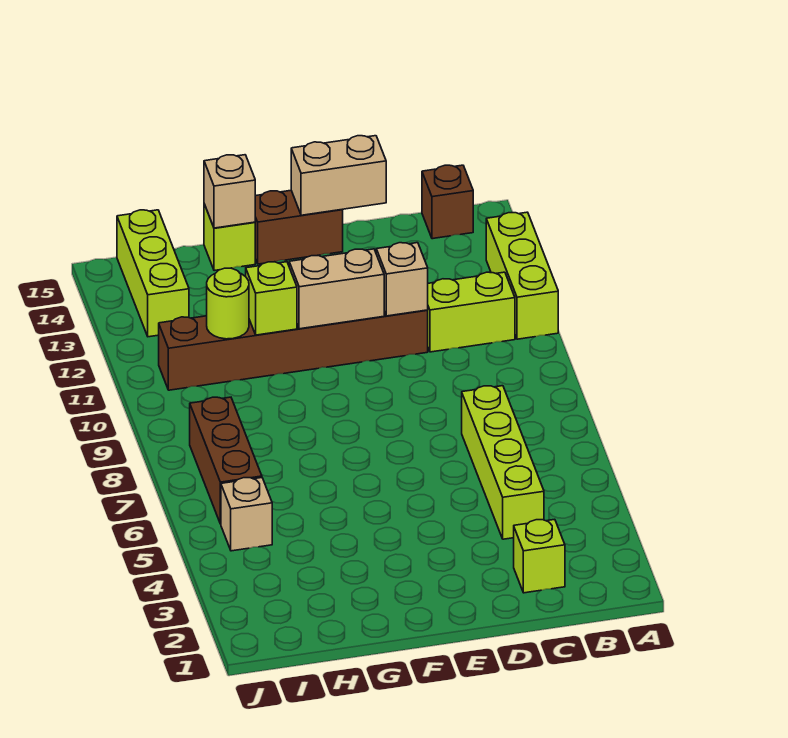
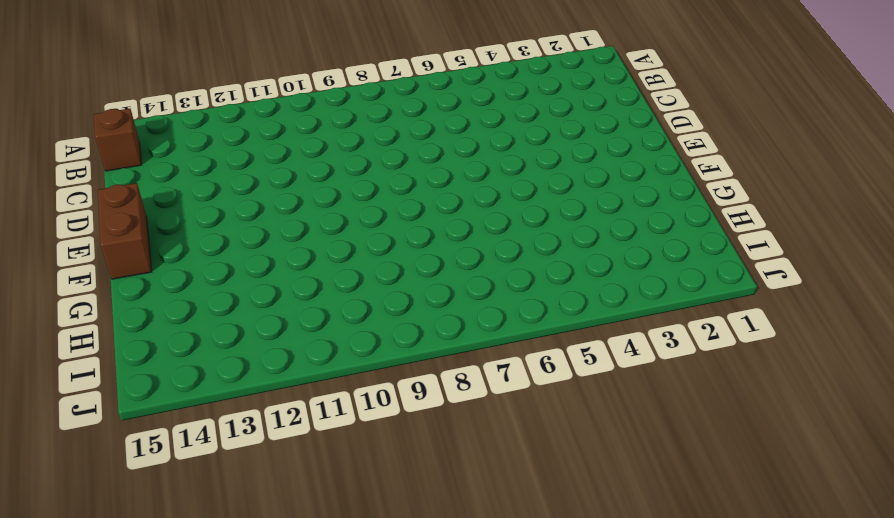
none -> lime brick A11:A13 level 1
none -> lime brick B11:C11 level 1
none -> lime brick C2 level 1

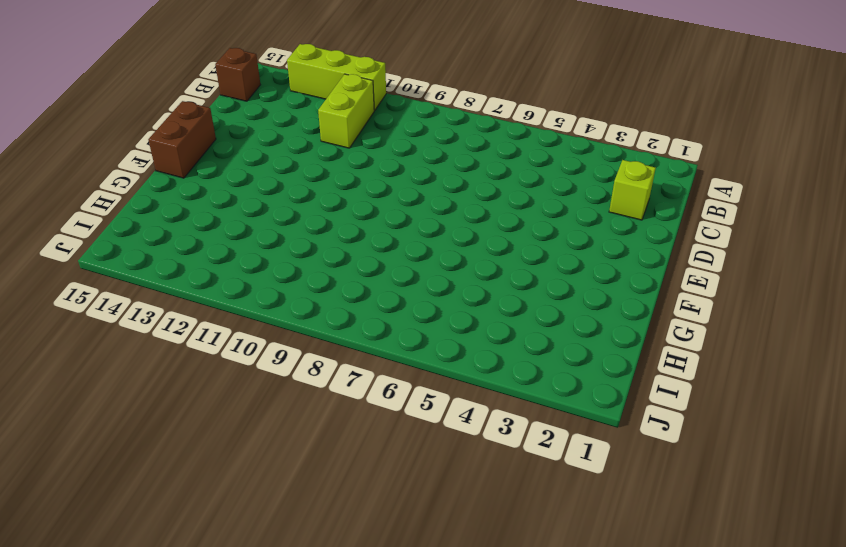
none -> lime brick C4:C7 level 1
none -> brown brick D11:I11 level 1
none -> lime brick G15 level 1

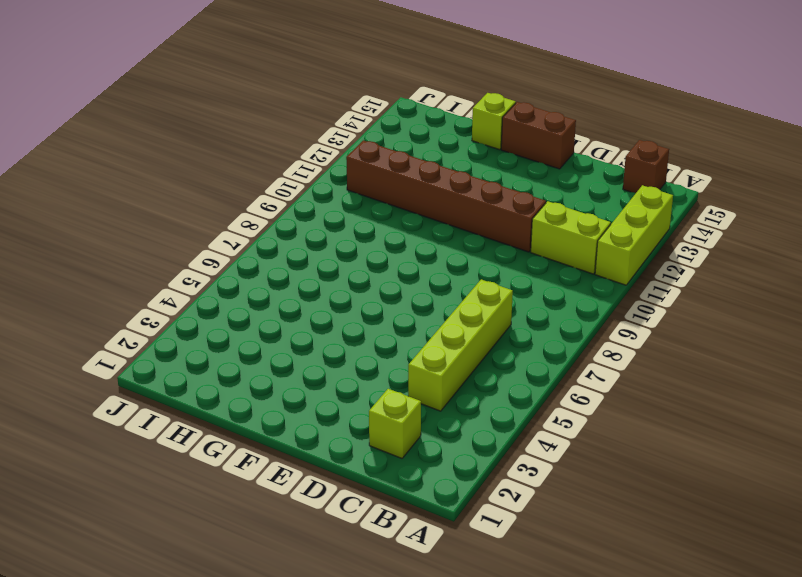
none -> tan brick I5 level 1
none -> brown brick I6:I8 level 1
none -> lime brick I13:I15 level 1

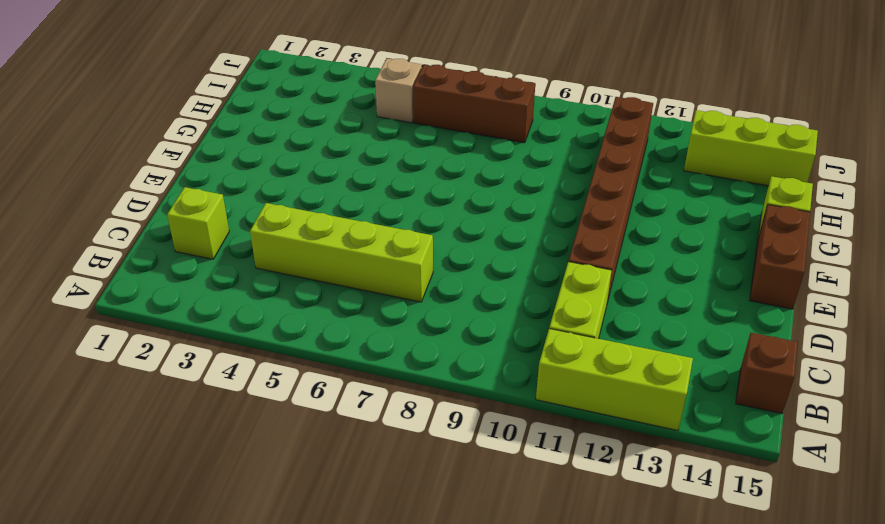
none -> tan brick D11 level 2
none -> tan brick D15:E15 level 2
none -> tan brick E11:F11 level 2

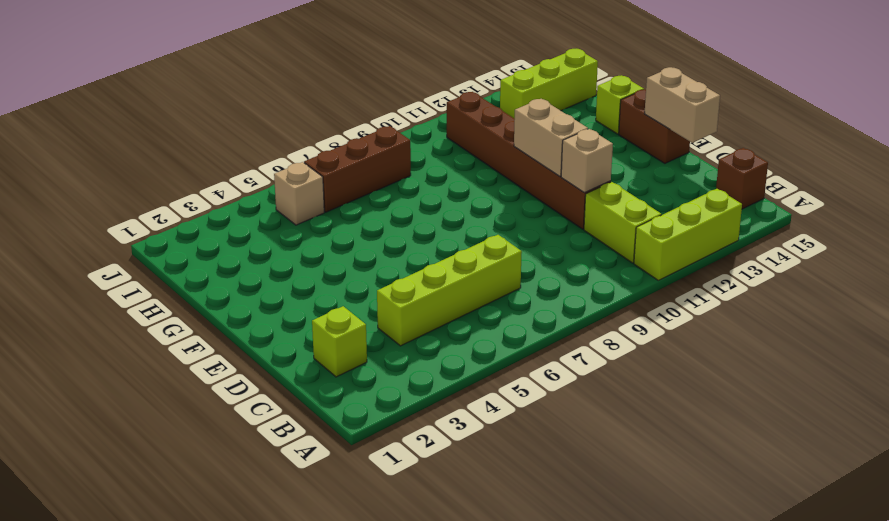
none -> lime brick G11 level 2
none -> tan brick G15 level 2
none -> lime round brick H11 level 2

